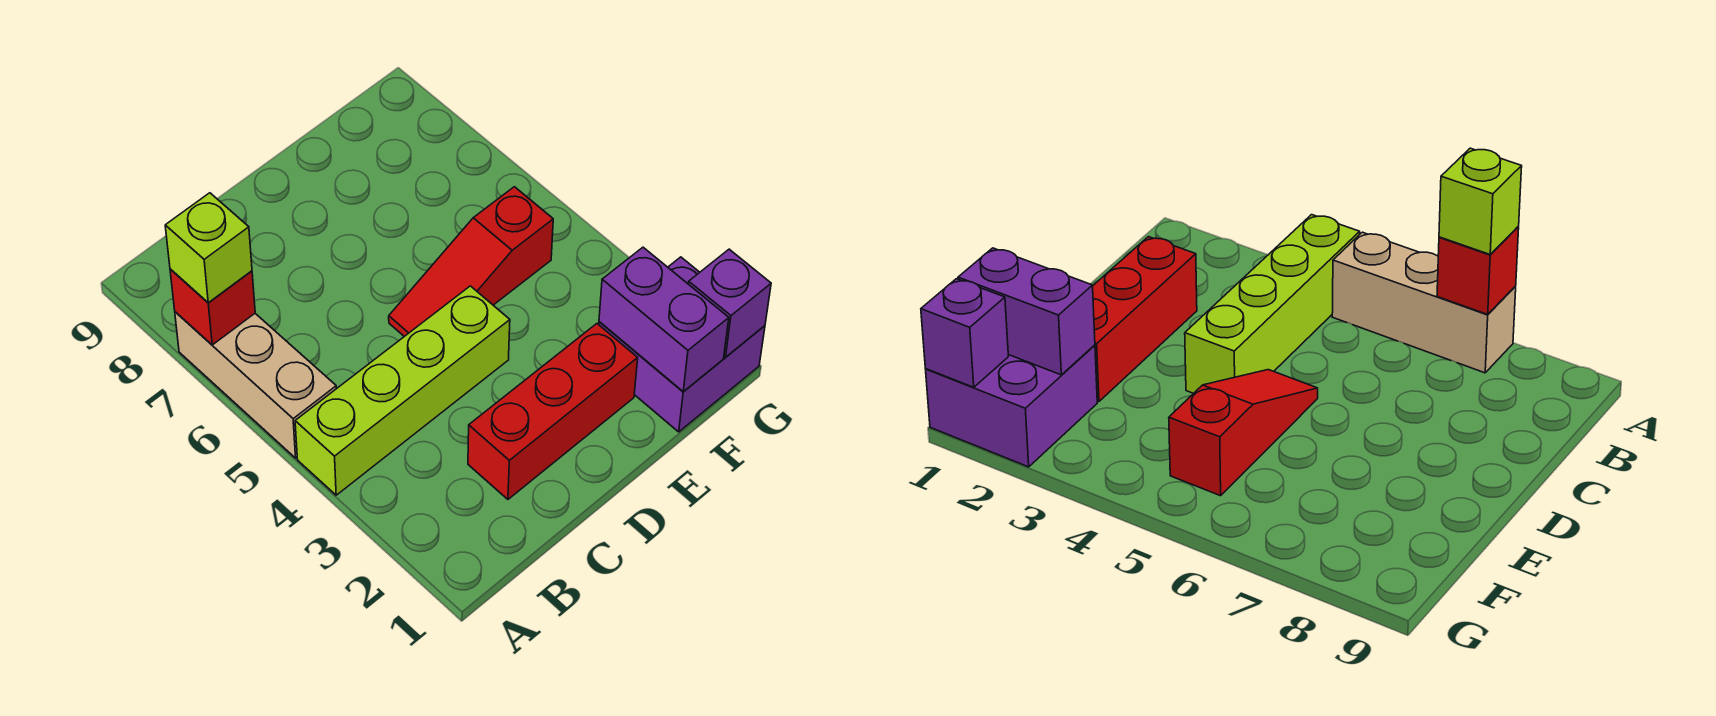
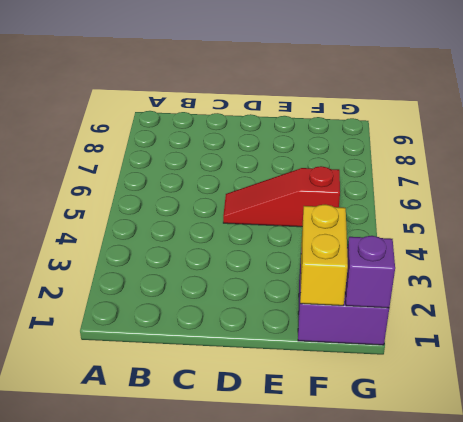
yellow brick F1:F2 level 2 -> purple brick F1:F2 level 2
none -> lime brick A4:D4 level 1
none -> tan brick A5:A7 level 1

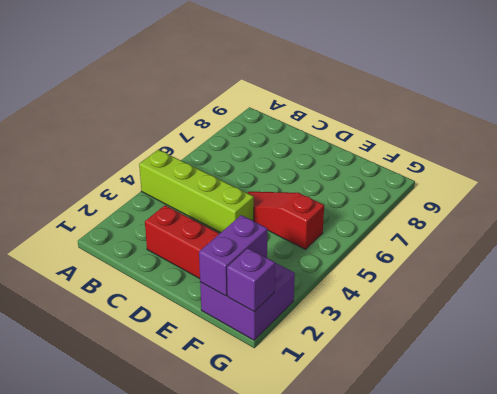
none -> tan brick A5:A7 level 1
none -> red brick A7 level 2

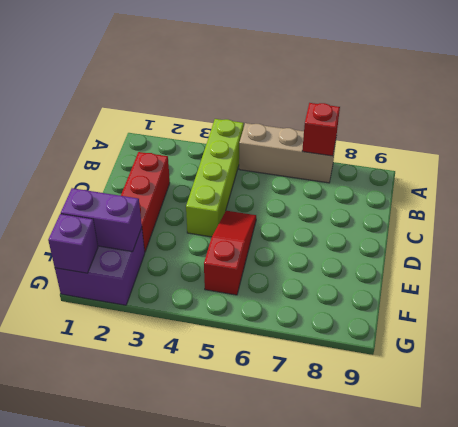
none -> lime brick A7 level 3

